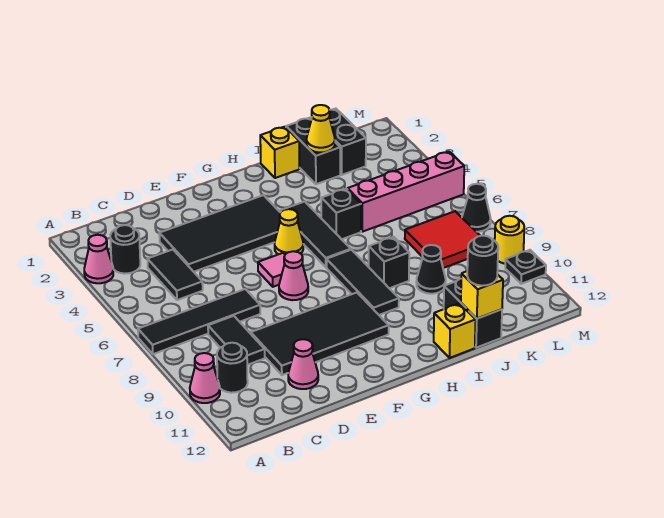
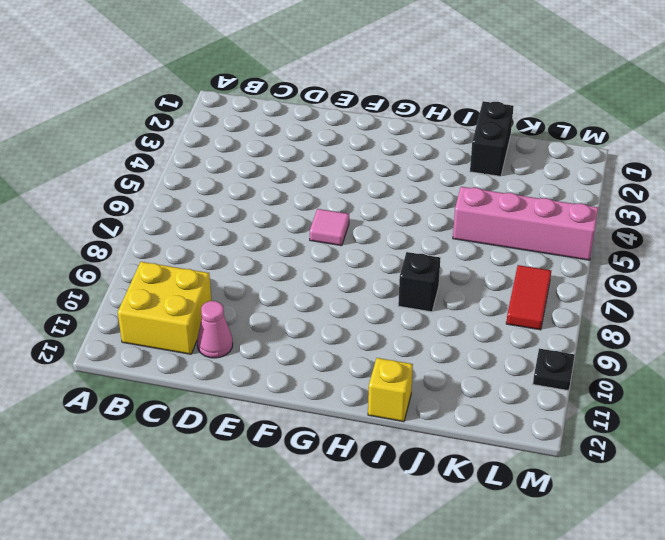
yellow brick B10:C11 level 1 -> black round brick B10 level 1
red tile L7:L8 level 1 -> red tile K7:L8 level 1
none -> pink cone A3 level 1
none -> black tile A7:D7 level 1
none -> pink cone A10 level 1
none -> black round brick B3 level 1

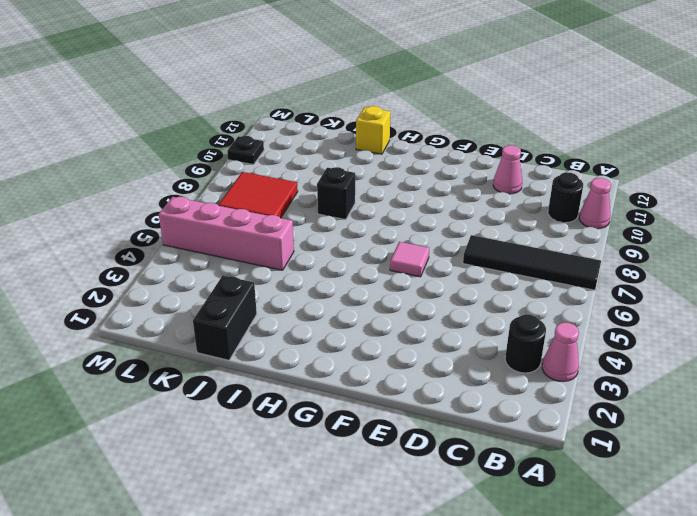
none -> black tile C4:C5 level 1
none -> black tile C8:C9 level 1
none -> black tile D3:G4 level 1
none -> black tile D9:G10 level 1

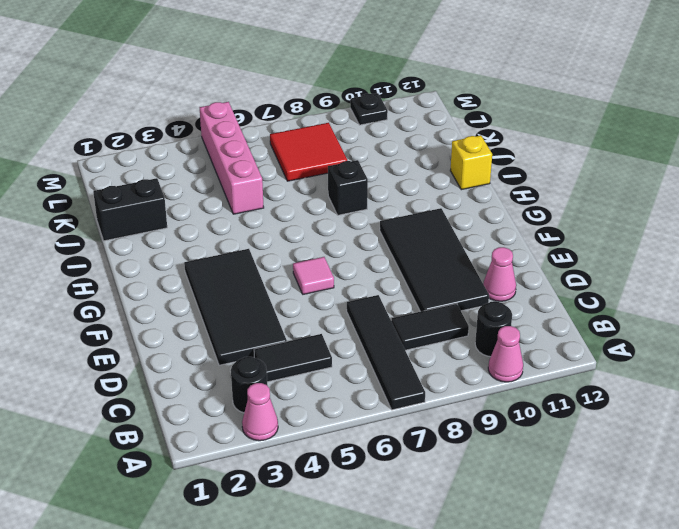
none -> pink cone F7 level 1
none -> yellow cone G5 level 1
none -> black tile H4:H6 level 1
none -> black tile H7:H9 level 1

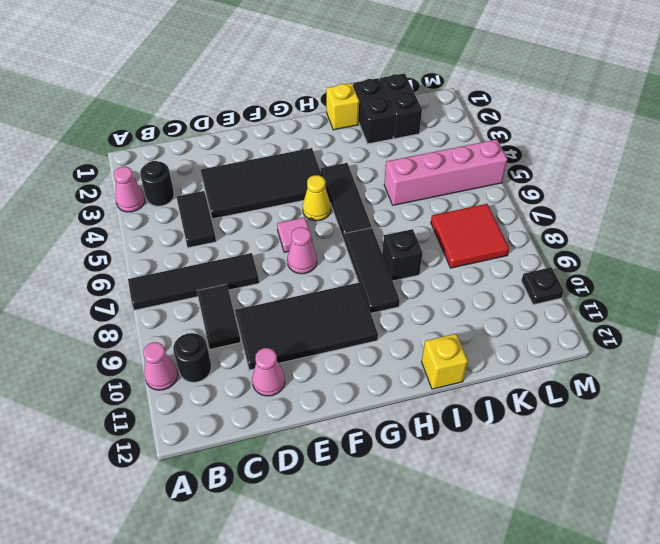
none -> black brick I5 level 1
none -> black cone J9 level 1
none -> black brick J11:J12 level 1
none -> black cone M7 level 1

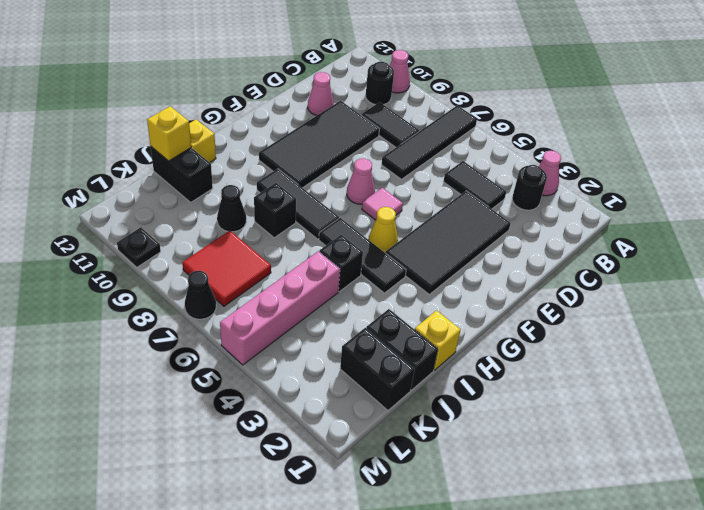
none -> yellow round brick M9 level 1
none -> yellow cone J2 level 2
none -> black round brick J12 level 3

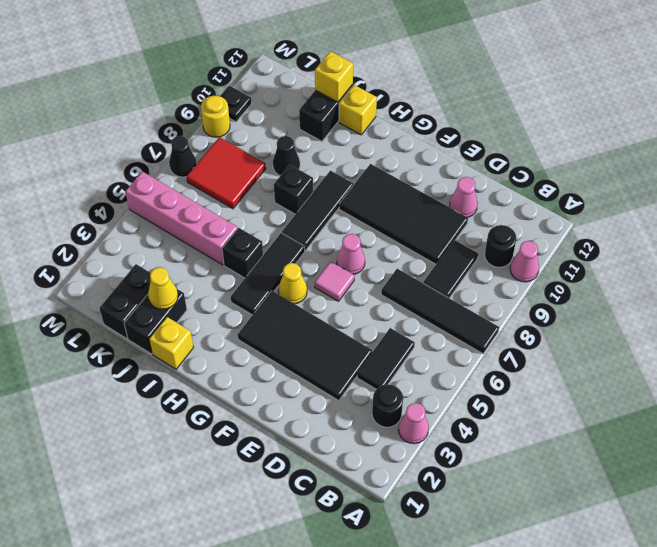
none -> black round brick J12 level 3

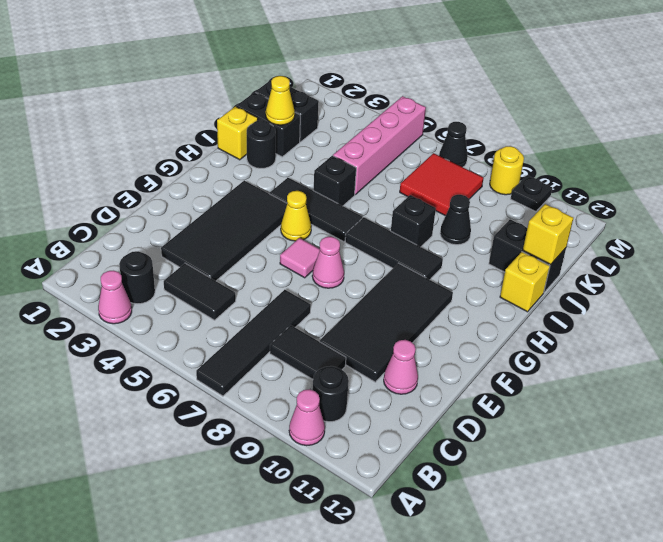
black round brick I2 level 1 -> black round brick J12 level 3

